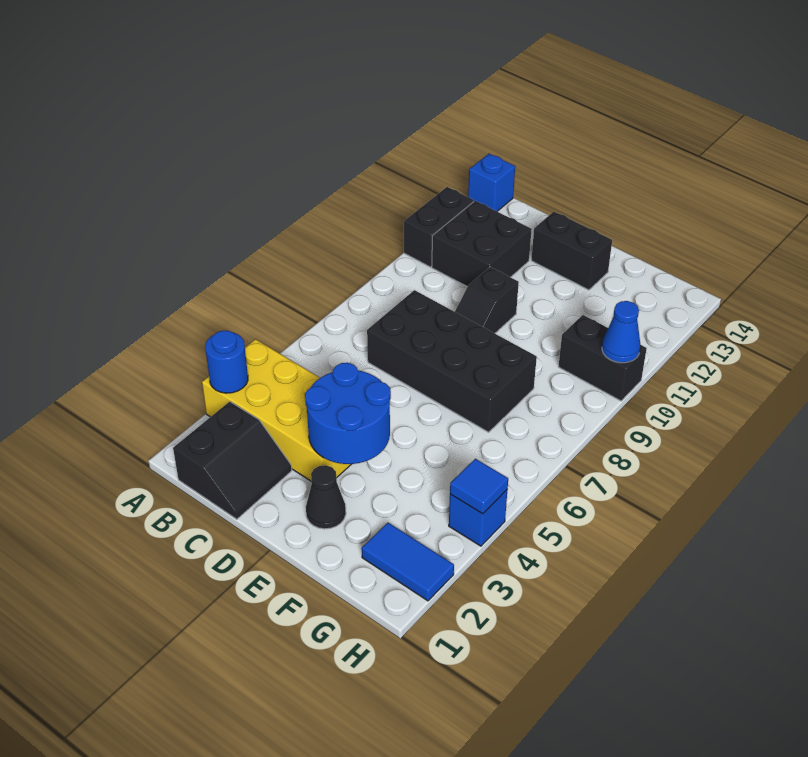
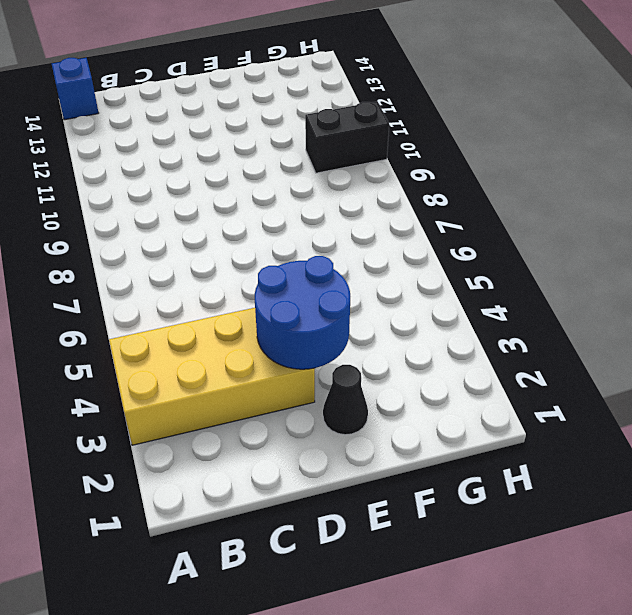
none -> black brick A11:A12 level 1
none -> black slope B1:C2 level 1 top B
none -> black brick B11:C12 level 1

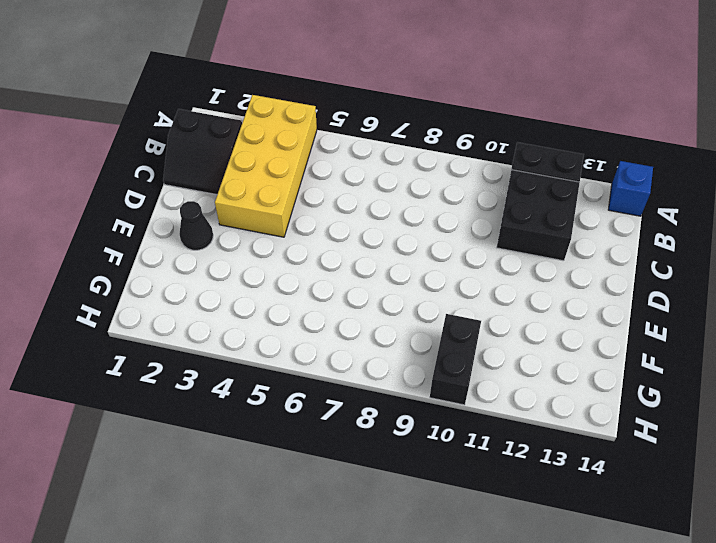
none -> black brick C7:F8 level 1
none -> black slope D9:D10 level 1 top 10
none -> black brick D13:E13 level 1

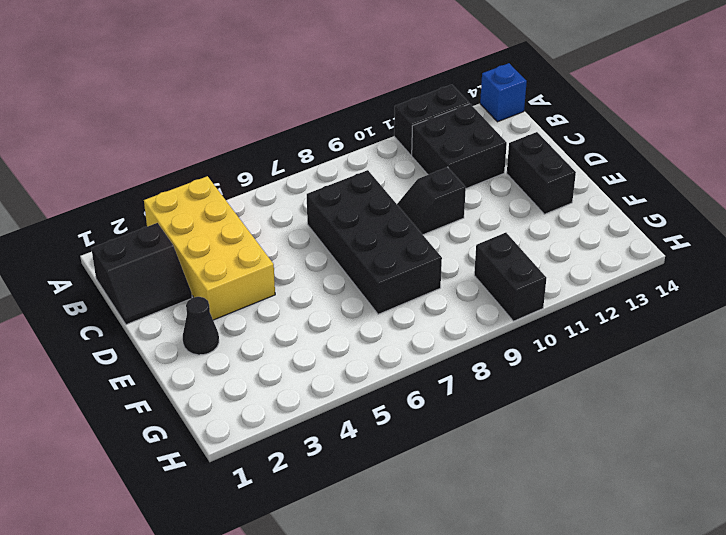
none -> blue tile G2:H2 level 1
none -> blue brick H4 level 1
none -> blue round brick A3 level 2

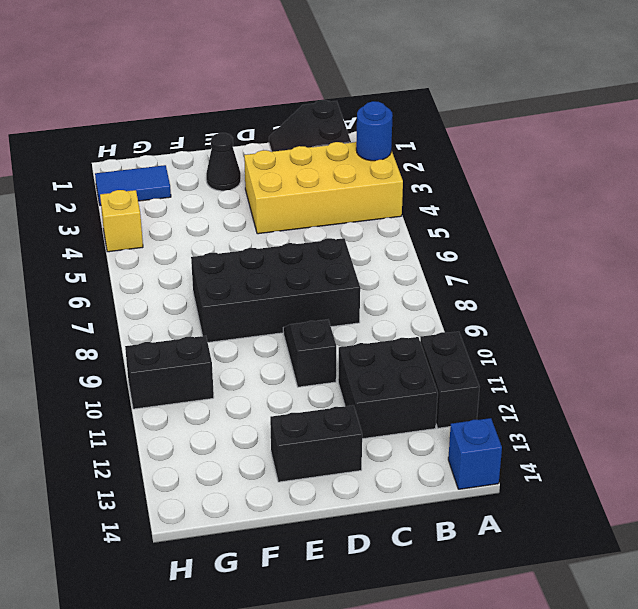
yellow brick H4 level 1 -> blue brick H4 level 1
none -> blue round brick D3:E4 level 2
none -> blue tile H4 level 2
none -> blue cone H10 level 2

